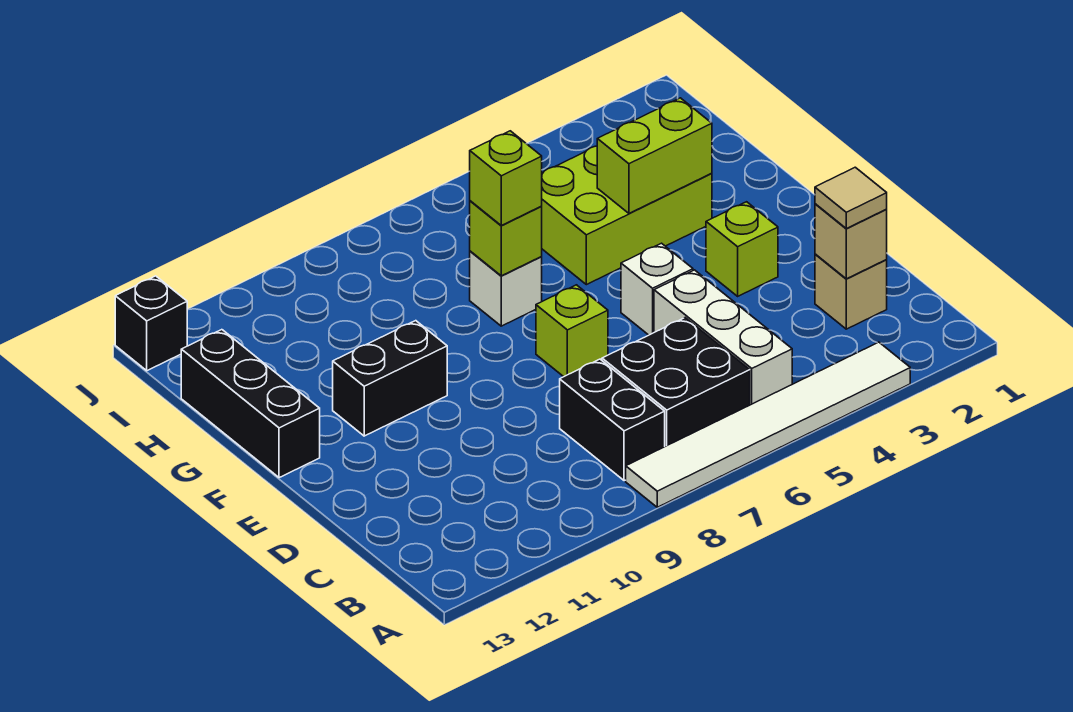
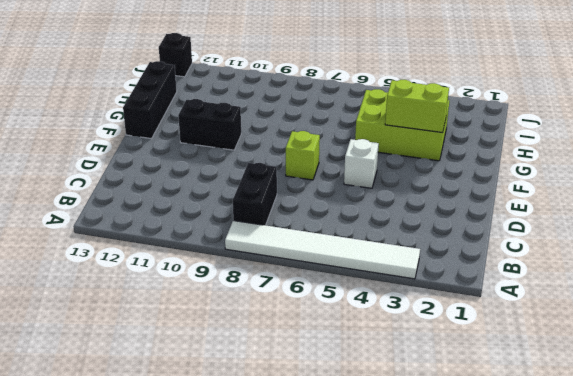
none -> white brick B5:D5 level 1
none -> black brick B6:C7 level 1
none -> tan brick C2 level 1

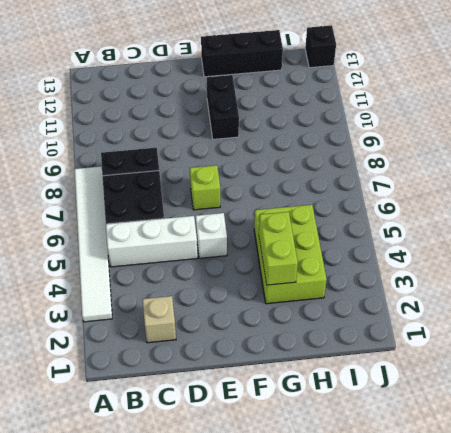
none -> lime brick E3 level 1
none -> white brick G7 level 1
none -> tan brick C2 level 2

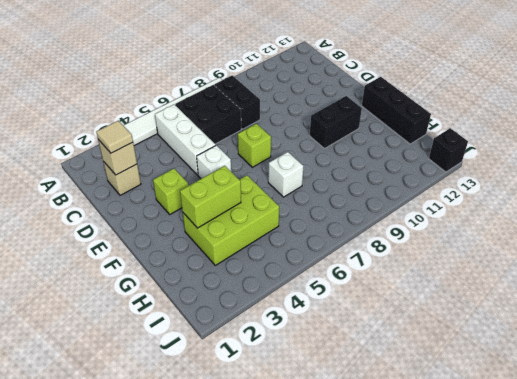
none -> lime brick G7 level 2
none -> lime brick G7 level 3

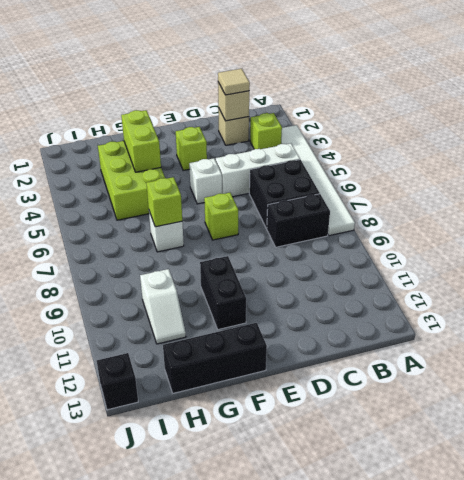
lime brick B3 level 1 -> lime brick G7 level 3
white slope H10:H11 level 1 top 10 -> none

